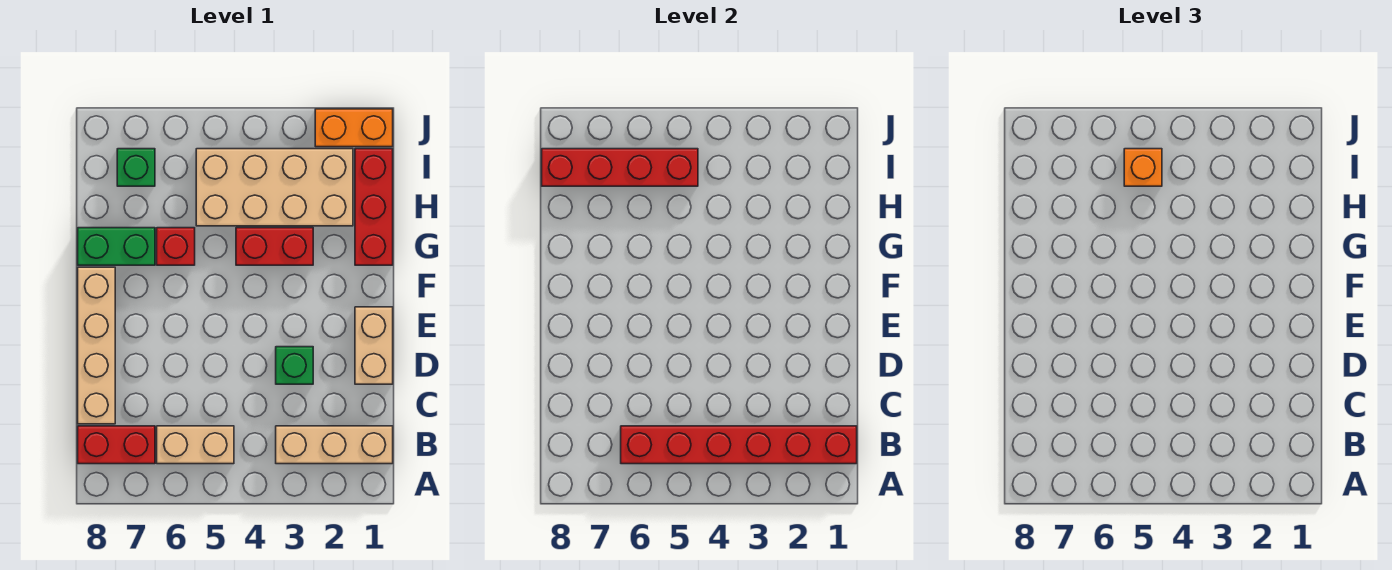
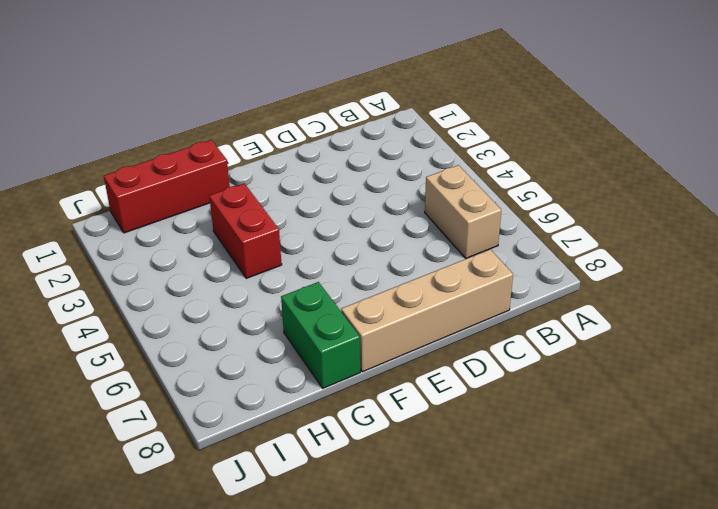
none -> tan brick B1:B3 level 1
none -> red brick B7:B8 level 1
none -> tan brick D1:E1 level 1

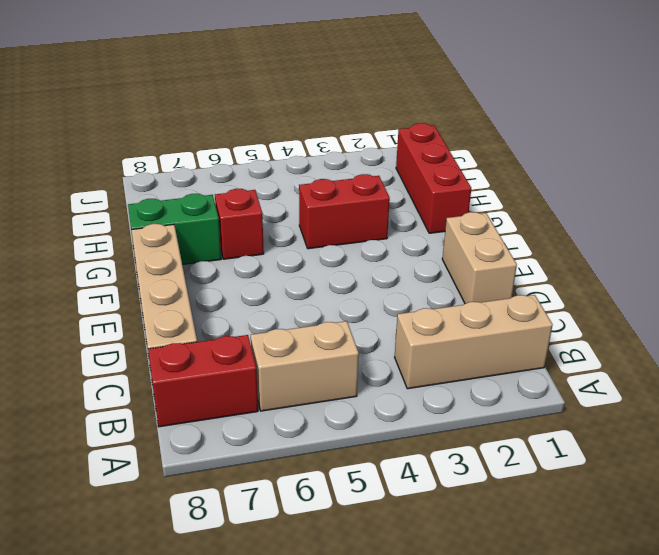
none -> green brick D3 level 1
none -> tan brick H2:I5 level 1
none -> green brick I7 level 1

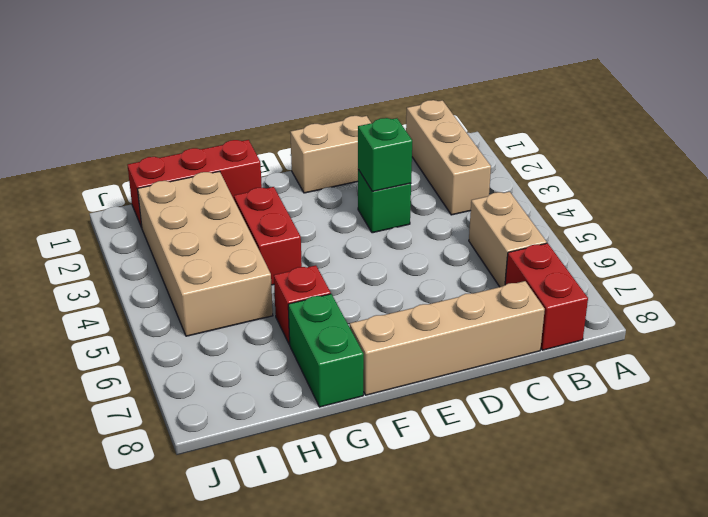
green brick D3 level 2 -> green brick I7 level 1
none -> orange brick J1:J2 level 1
none -> red brick B1:B6 level 2
none -> red brick I5:I8 level 2

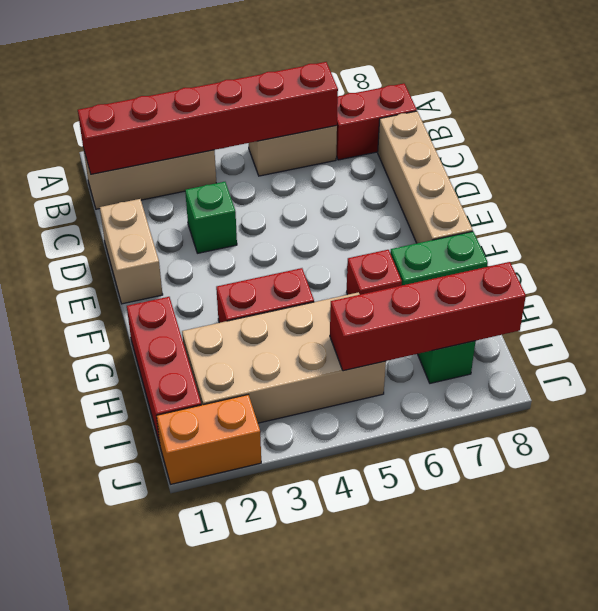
none -> orange brick I5 level 3

